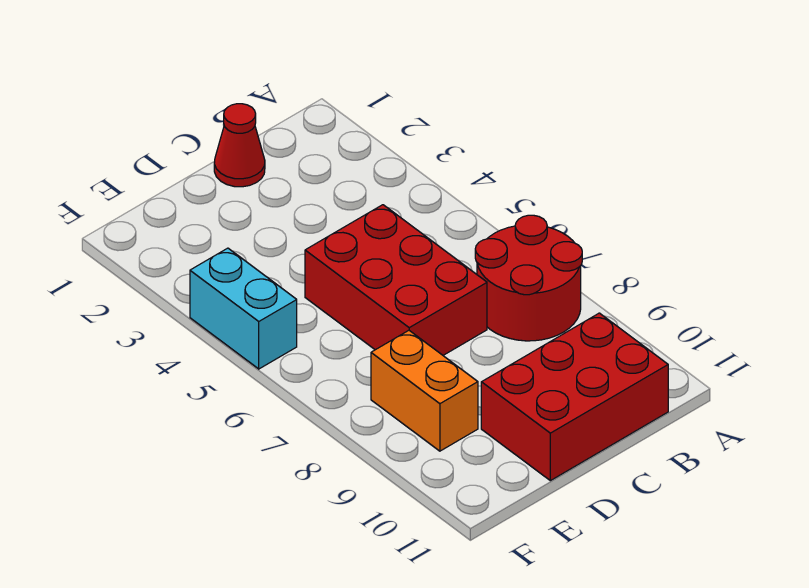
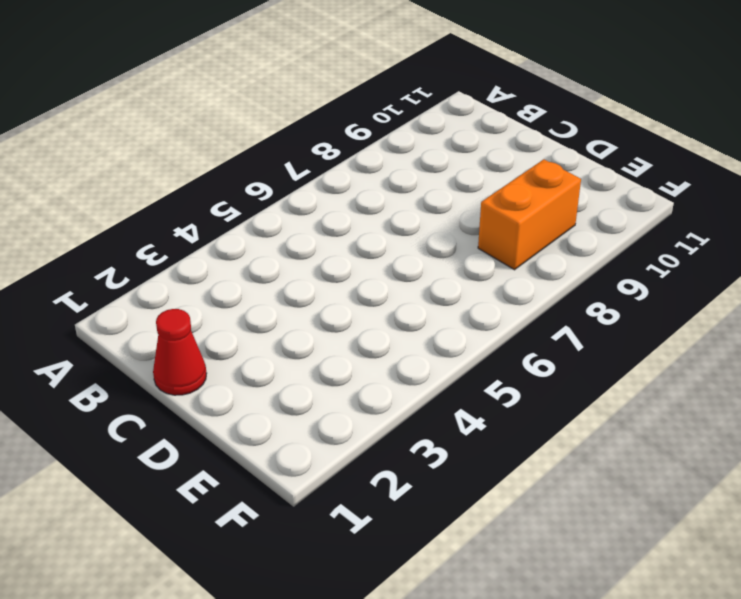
none -> red round brick A7:B8 level 1
none -> red brick B10:D11 level 1

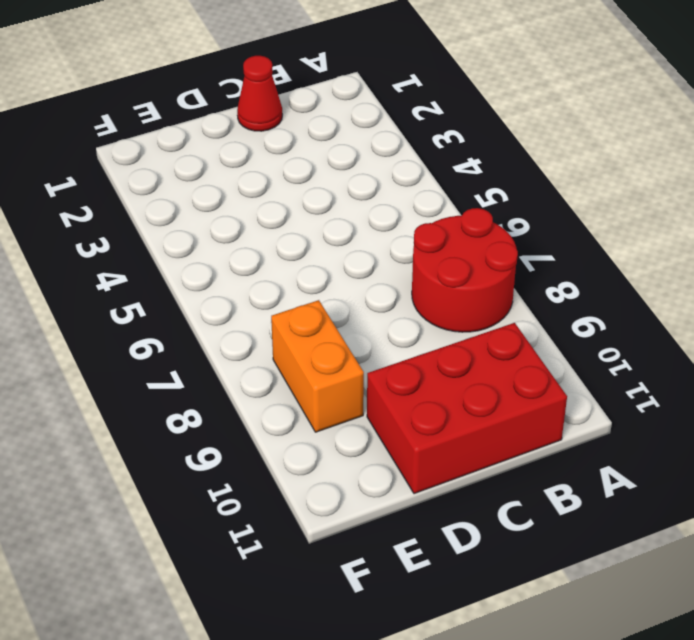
none -> red brick C5:D7 level 1
none -> cyan brick F4:F5 level 1

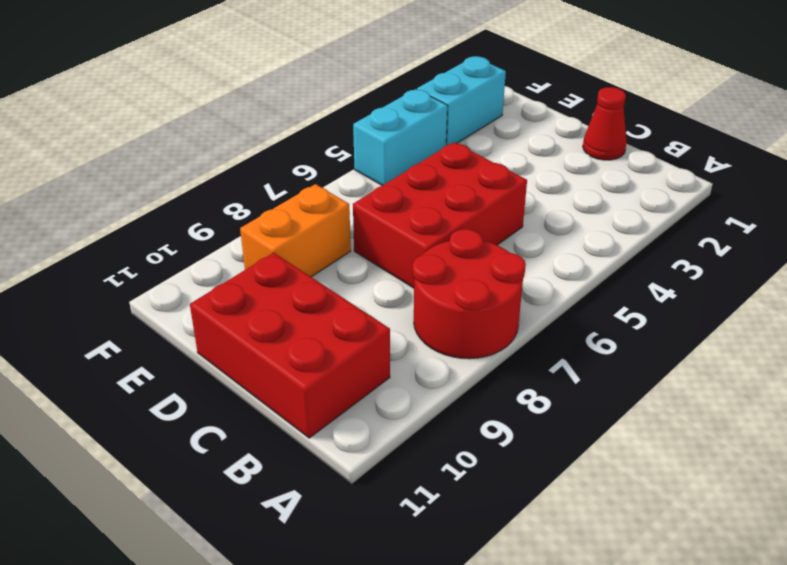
cyan brick F2:F3 level 1 -> none

